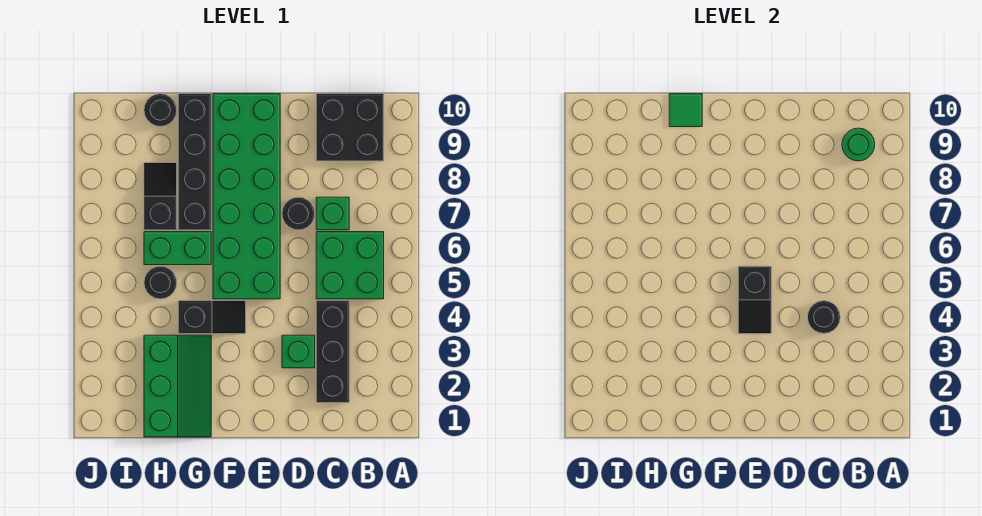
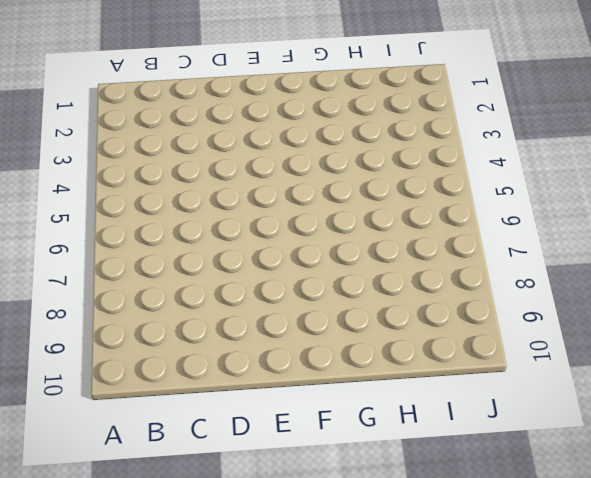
none -> green brick B5:C6 level 1
none -> black brick B9:C10 level 1
none -> black brick C2:C4 level 1

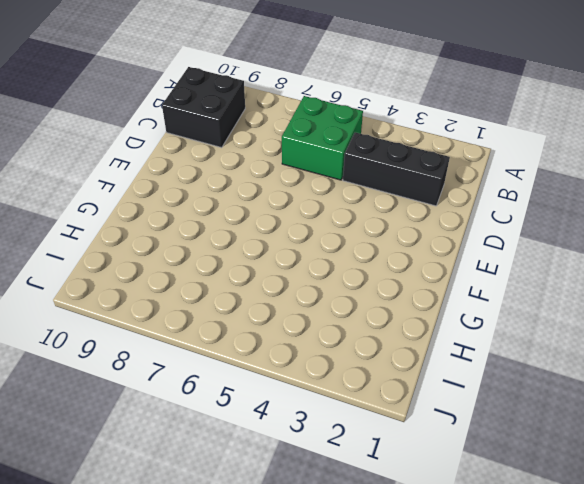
none -> green brick C7 level 1
none -> green brick D3 level 1
none -> black round brick D7 level 1

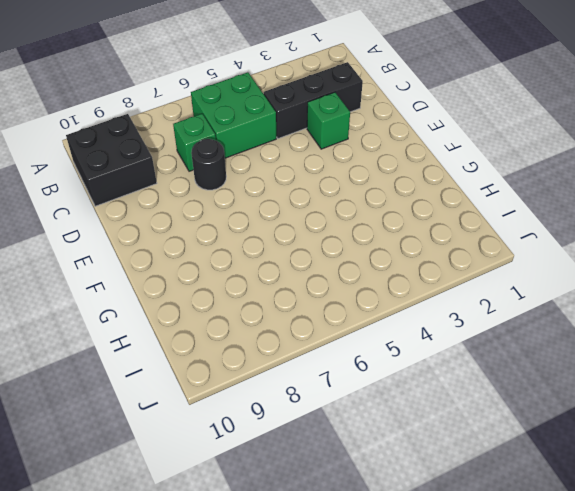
none -> green brick E5:F10 level 1
none -> black slope F4:G4 level 1 top G
none -> green slope G1:H3 level 1 top H

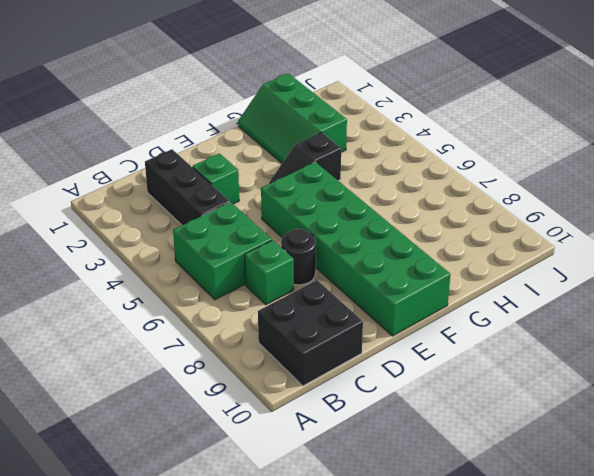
none -> green brick G6:H6 level 1
none -> black brick G7:G10 level 1
none -> black round brick H5 level 1

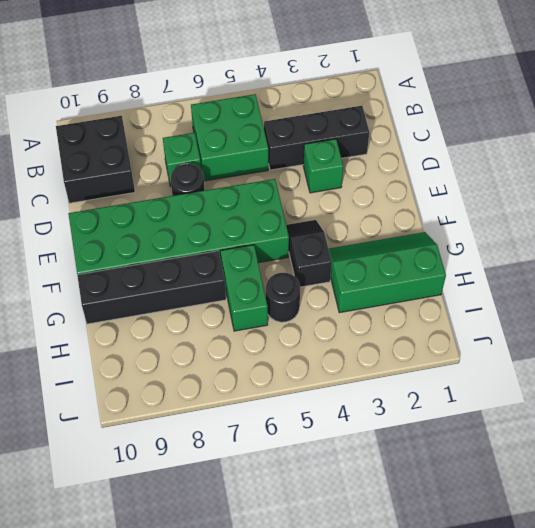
none -> black slope H7:H8 level 1 top 7
none -> black round brick H10 level 1
none -> green round brick B9 level 2

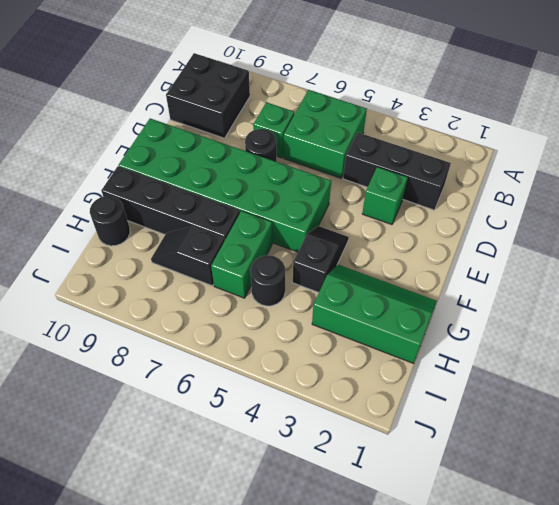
none -> green round brick B9 level 2
none -> black round brick C4 level 2
none -> black slope E4:E5 level 2 top 5

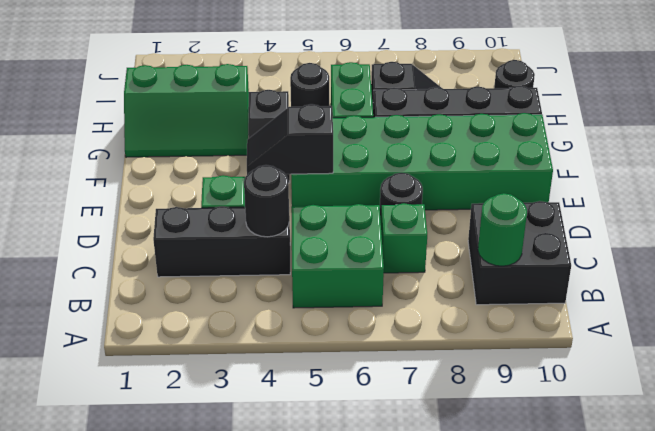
none -> green tile G10 level 2

